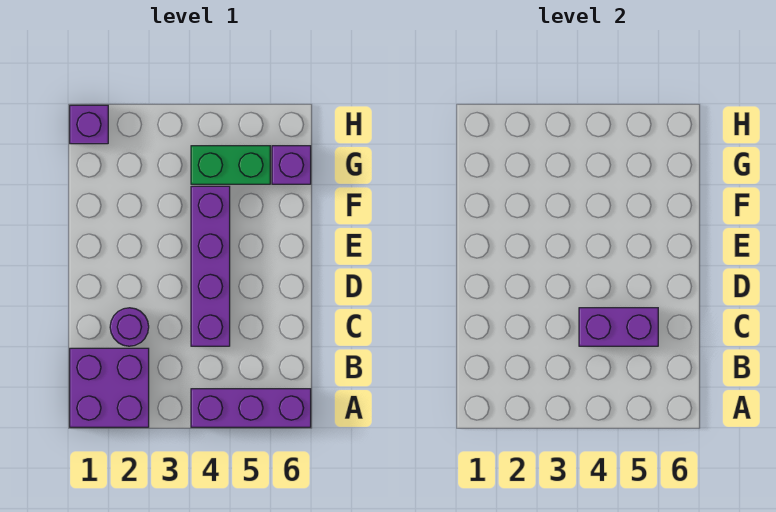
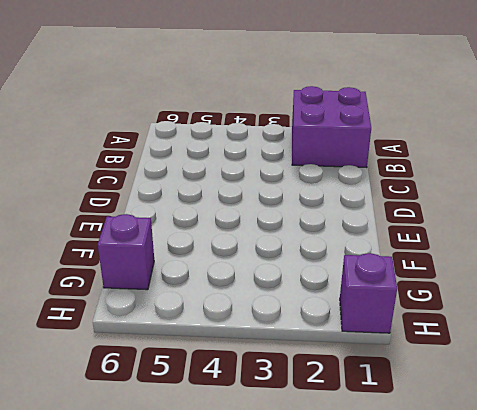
none -> purple brick A4:A6 level 1
none -> purple round brick C2 level 1

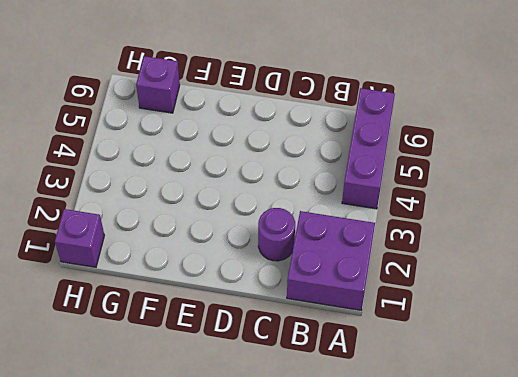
none -> purple brick C4:F4 level 1
none -> green brick G4:G5 level 1

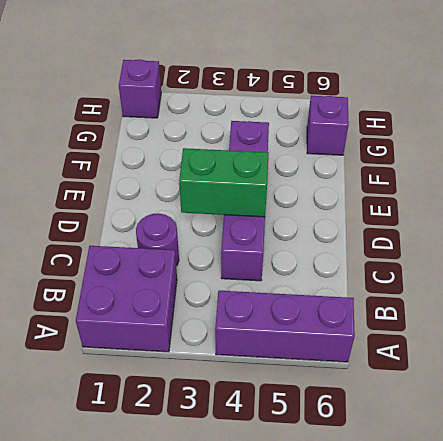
green brick D3:D4 level 2 -> green brick G4:G5 level 1
none -> purple brick C4:C5 level 2

